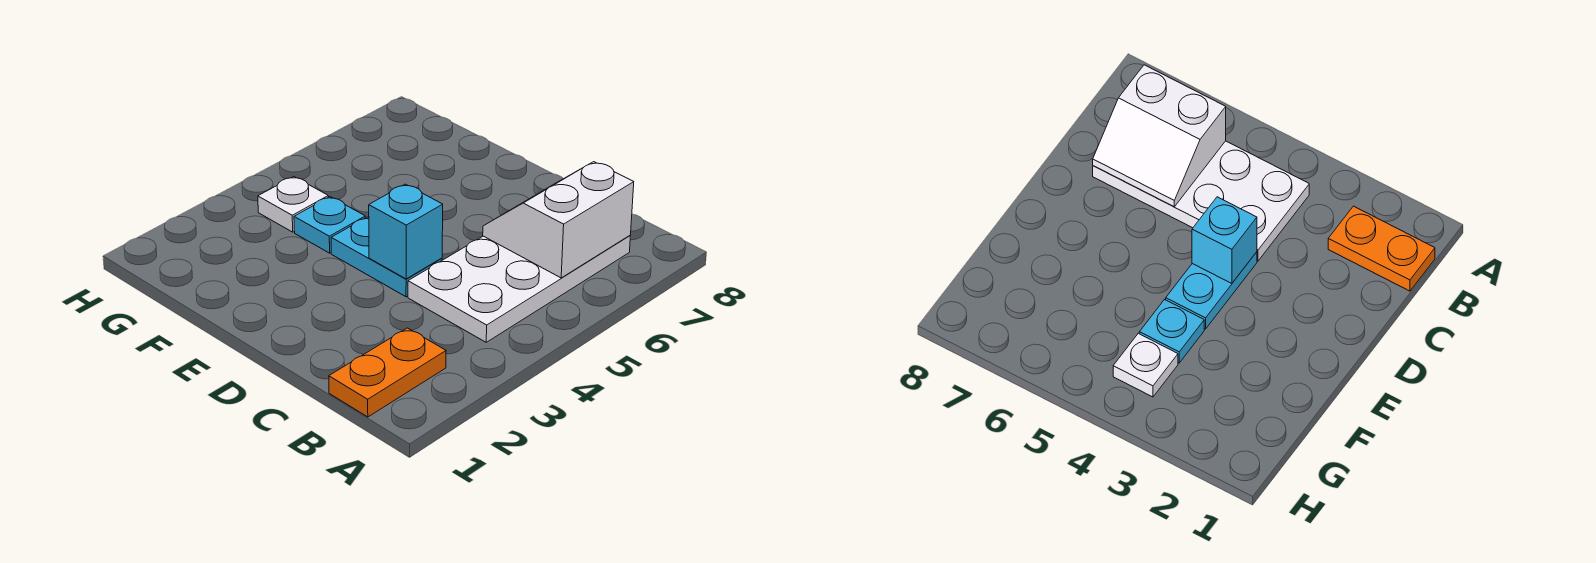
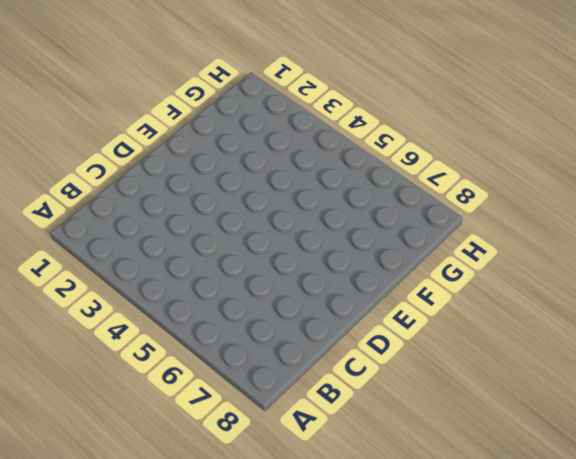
none -> orange plate B1:B2 level 1
none -> white plate B4:C7 level 1

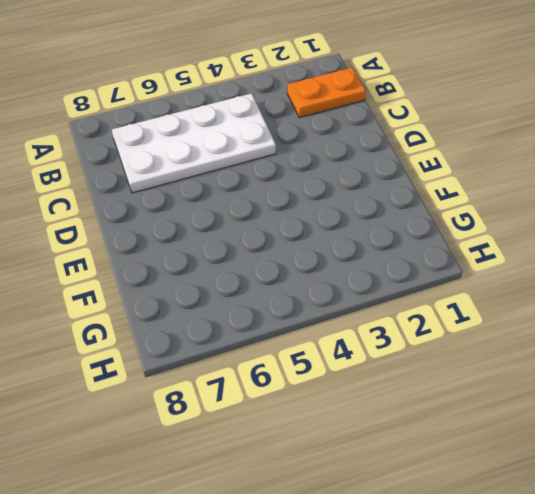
none -> cyan plate D4:E4 level 1
none -> cyan plate F4 level 1

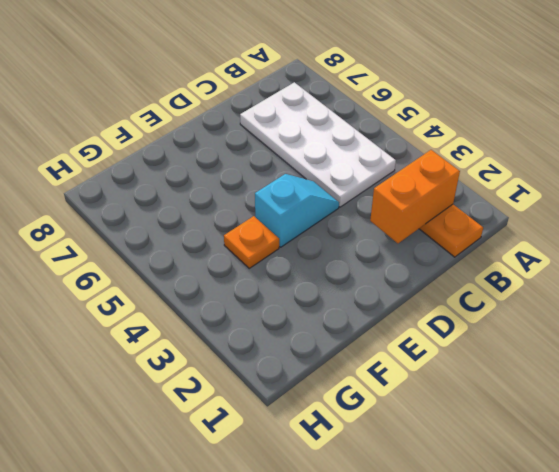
orange brick B2:C2 level 2 -> none
cyan slope D4:E4 level 1 top E -> cyan plate D4:E4 level 1
orange plate F4 level 1 -> cyan plate F4 level 1
none -> white plate G4 level 1
none -> white slope B6:C7 level 2 top B

